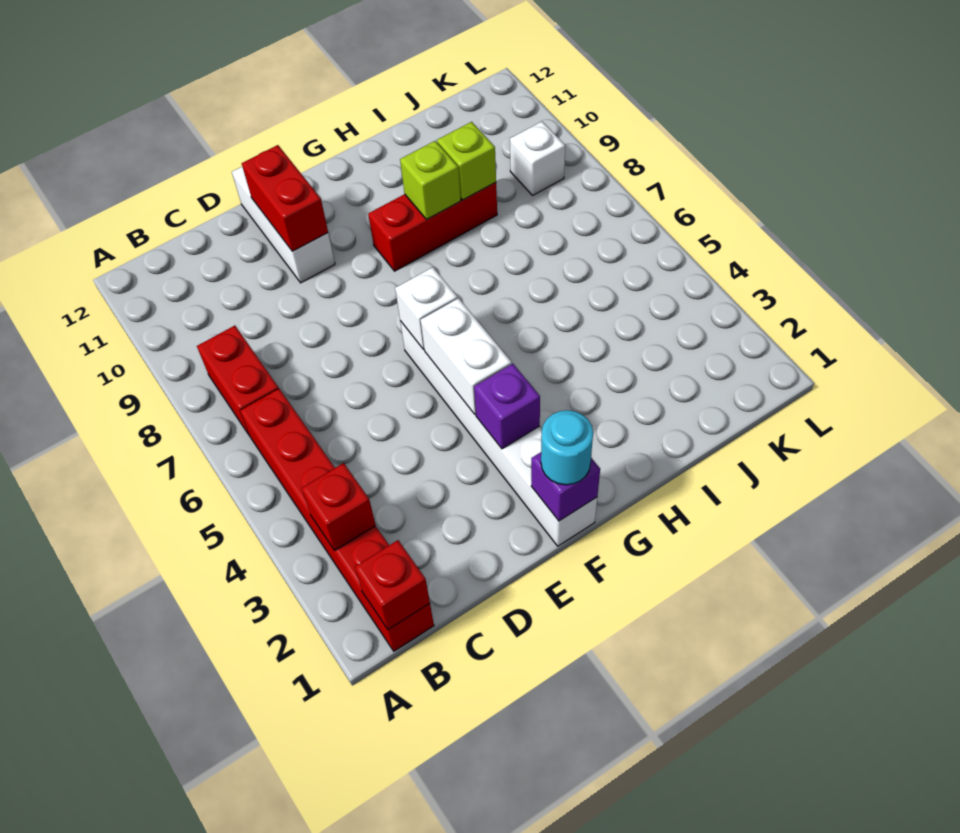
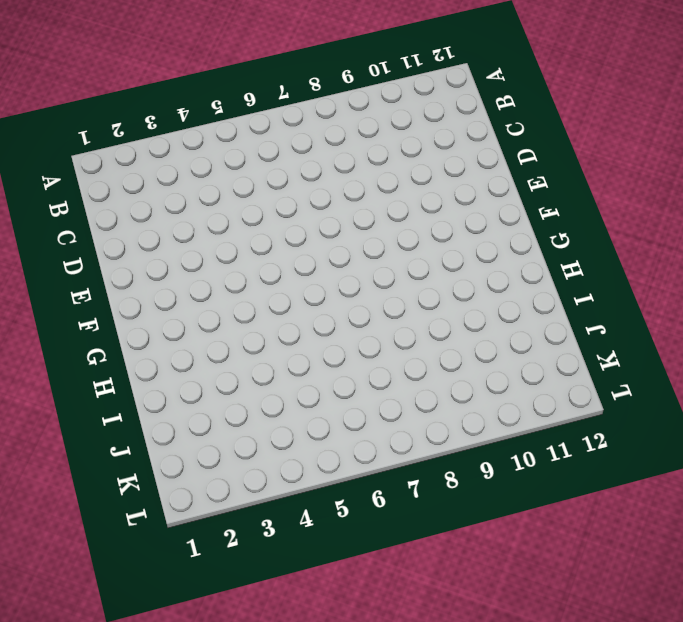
none -> red brick B1:B6 level 1
none -> red brick B7:B8 level 1
none -> white brick E10:E12 level 1

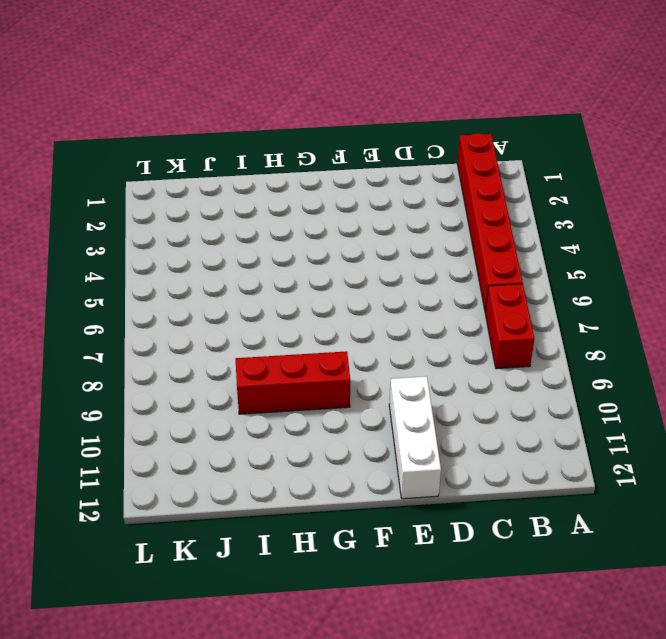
none -> white brick F1:F6 level 1
none -> white brick K9 level 1
none -> red brick B1 level 2

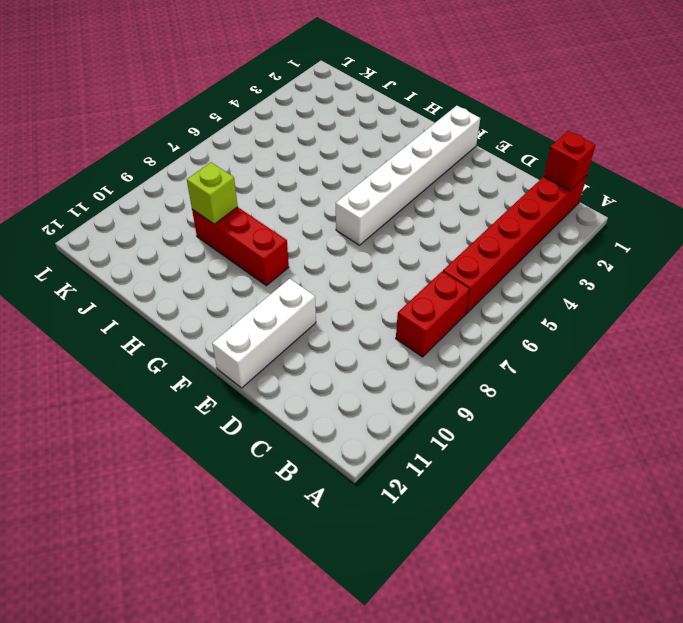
none -> white brick K9 level 1
none -> red brick B3 level 2
none -> red brick E10:E11 level 2

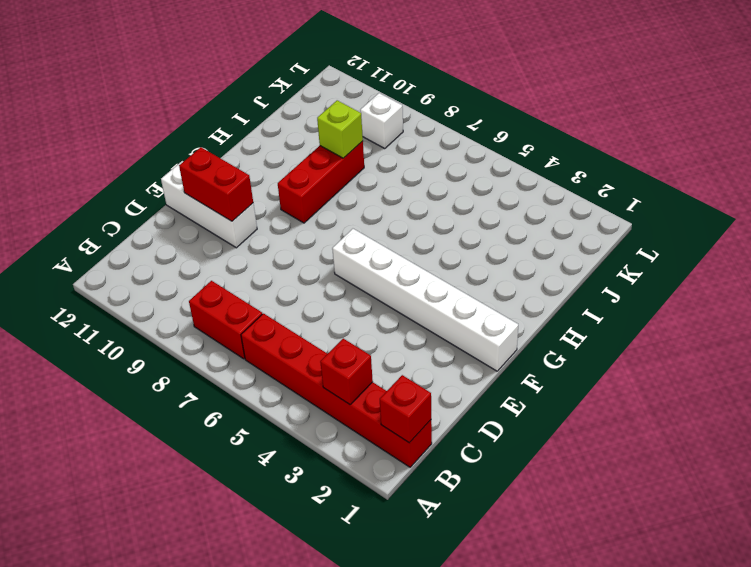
none -> purple brick F1 level 2
none -> purple brick F3 level 2
none -> white brick F4:F5 level 2

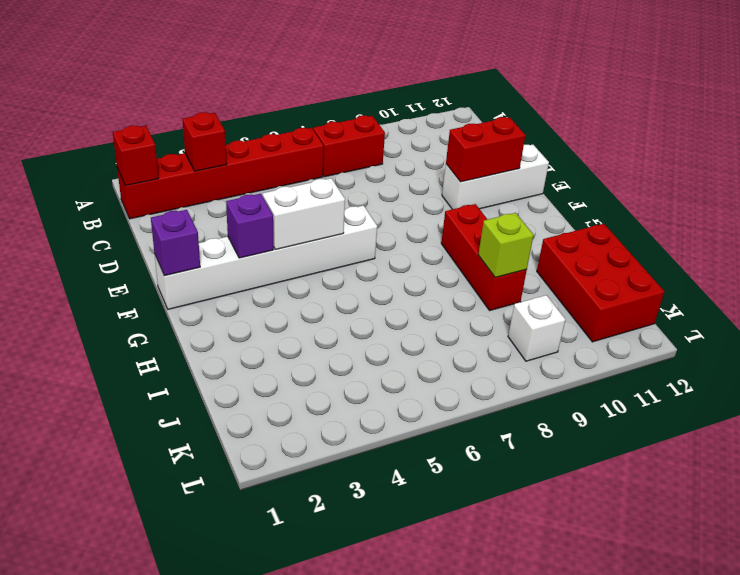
red brick I11:K12 level 1 -> none
none -> white brick F6 level 2
none -> lime brick H9 level 2
none -> cyan round brick F1 level 3

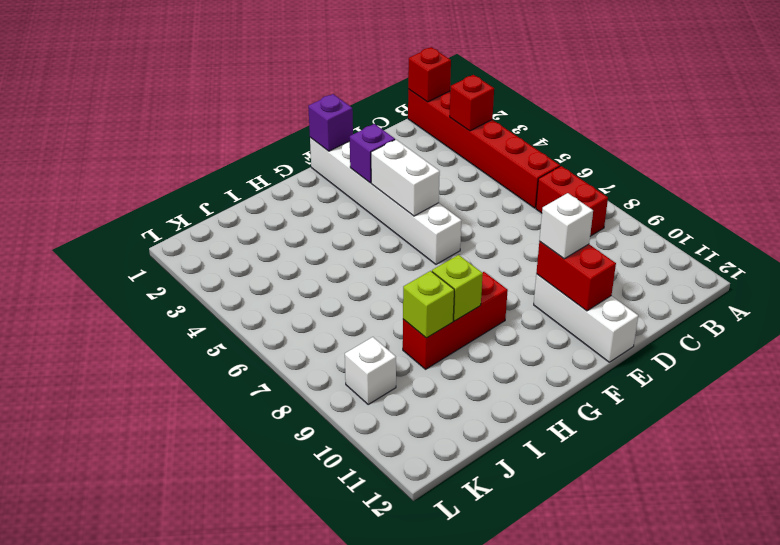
white brick E10 level 3 -> white brick F6 level 2
none -> cyan round brick F1 level 3

